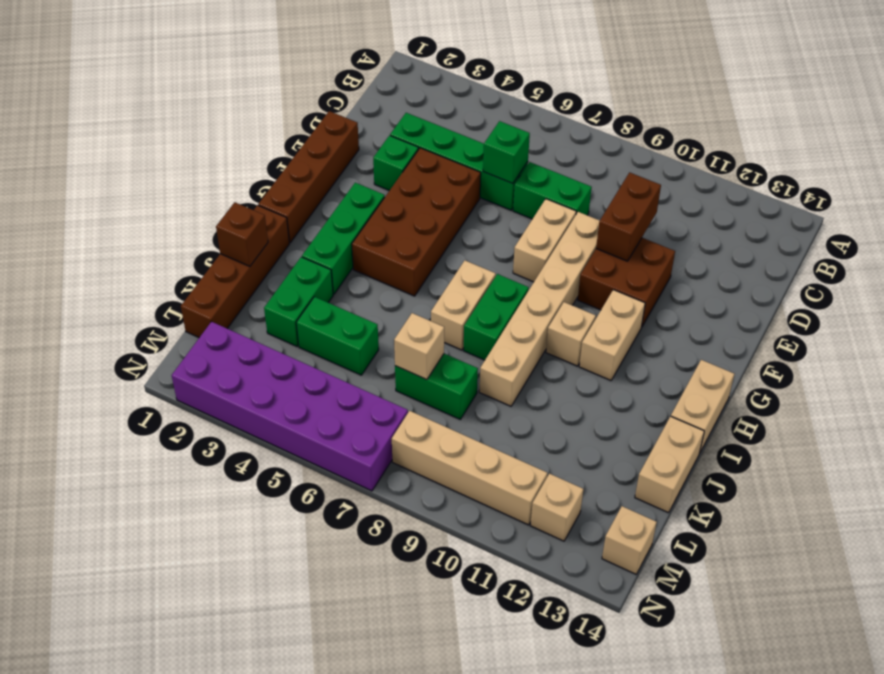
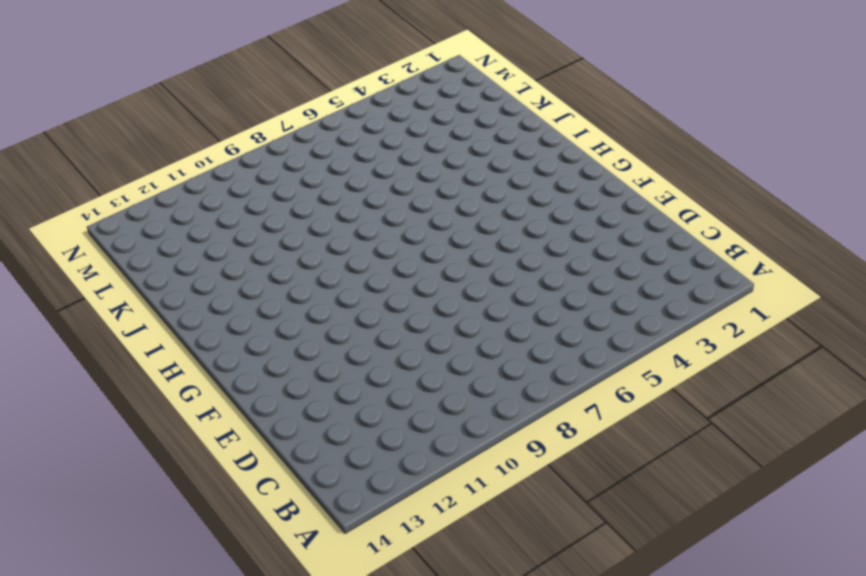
none -> green brick D3:D6 level 1
none -> green brick D7:D8 level 1
none -> brown brick E1:H1 level 1

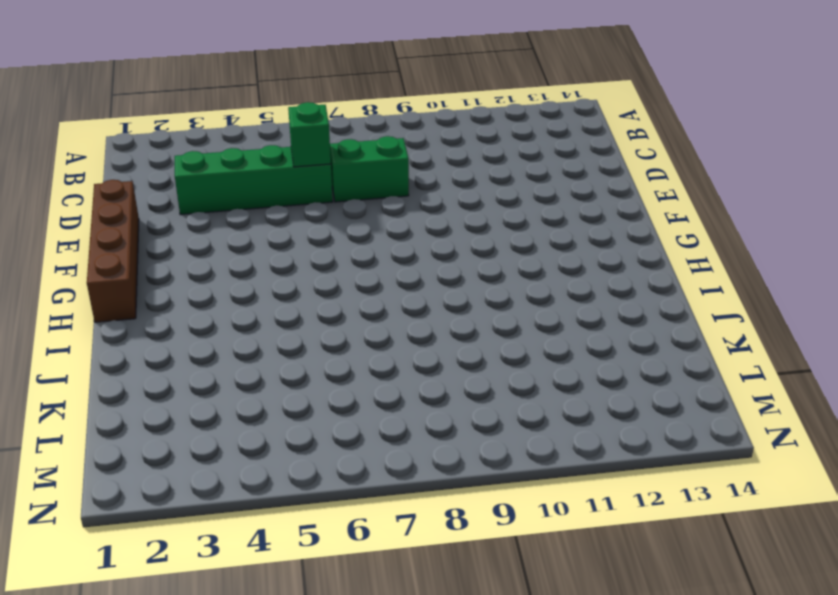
none -> green brick E3 level 1
none -> brown brick E4:H5 level 1
none -> tan brick E8:F8 level 1

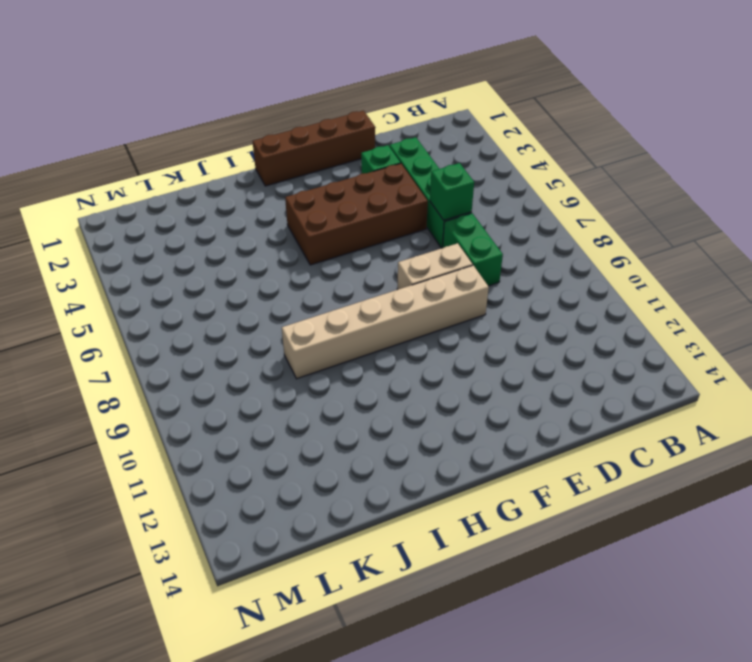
none -> brown brick E10:F11 level 1
none -> green brick G3:I3 level 1
none -> tan brick G11:H11 level 1

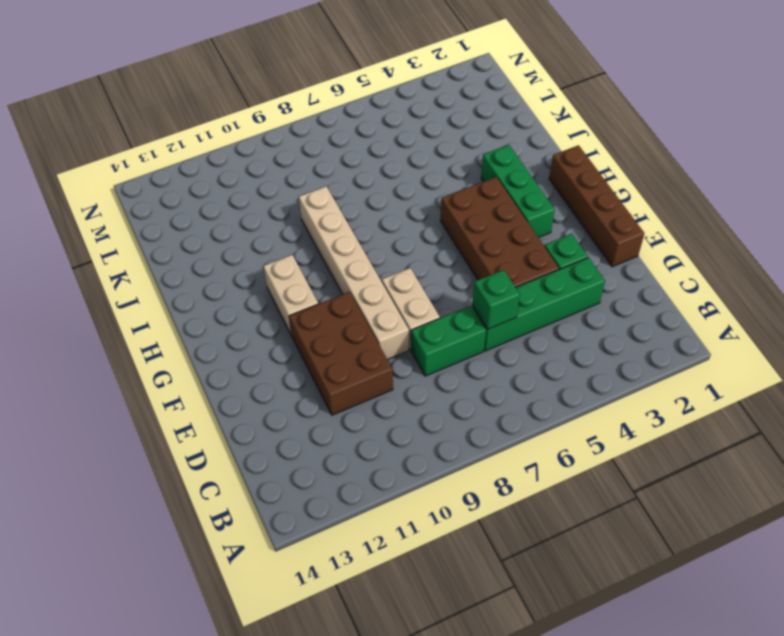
brown brick D10:F11 level 1 -> brown brick E10:F11 level 1
none -> tan brick H7:I7 level 1
none -> green brick H8:I8 level 1
none -> tan brick H10 level 1

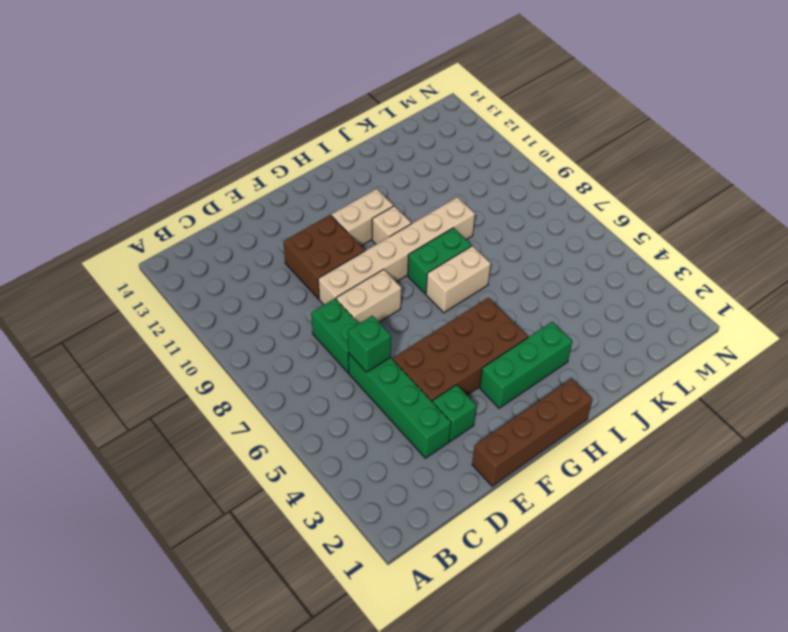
none -> tan brick H14:I14 level 1
none -> brown brick I1:L1 level 1
none -> green brick J3:K3 level 1

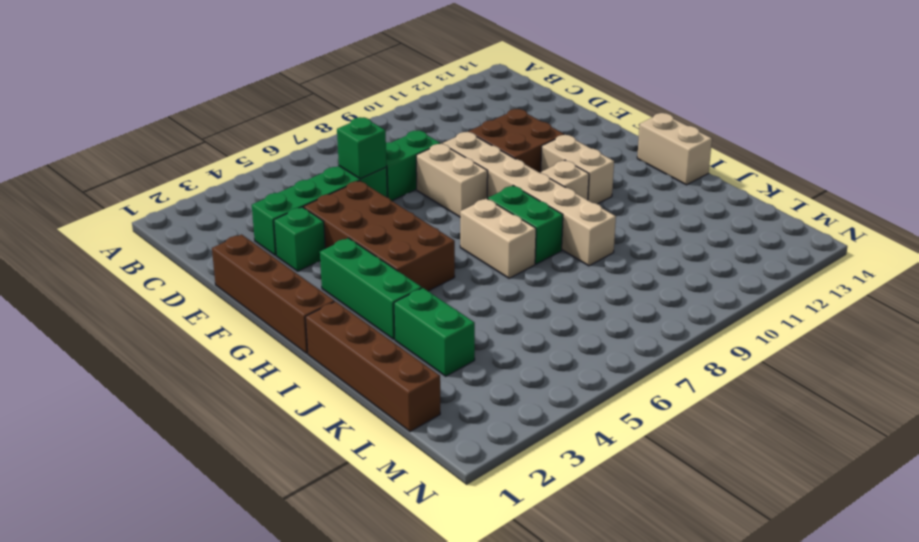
none -> tan brick J14:K14 level 1
none -> green brick K4:K5 level 1
none -> green brick K7:K8 level 1

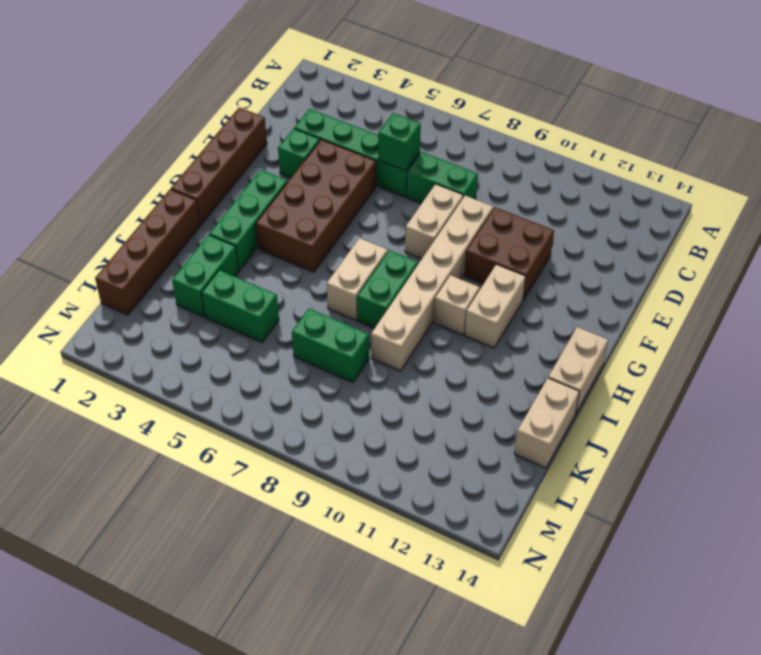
none -> purple brick M2:N7 level 1
none -> tan brick M8:M11 level 1
none -> tan brick M12 level 1

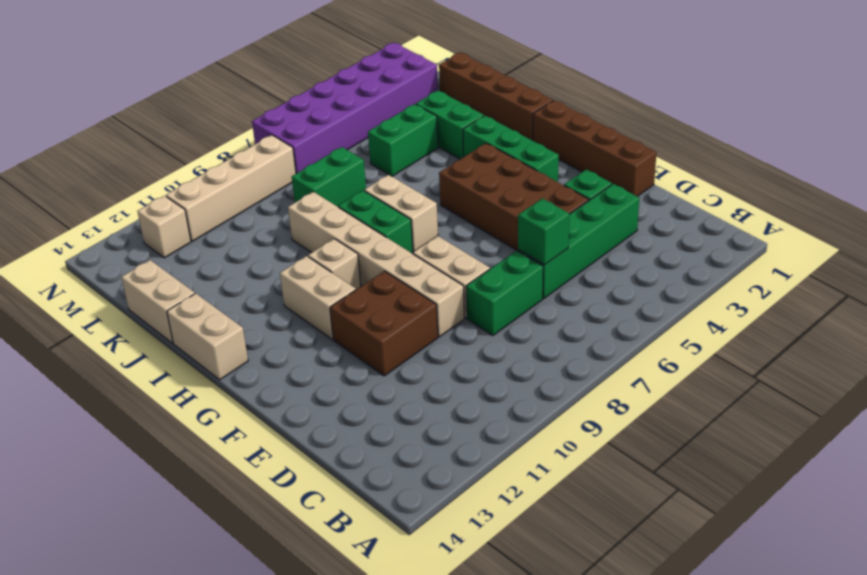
none -> tan brick M14 level 1
none -> brown brick D10:E10 level 2
none -> brown brick J1 level 2

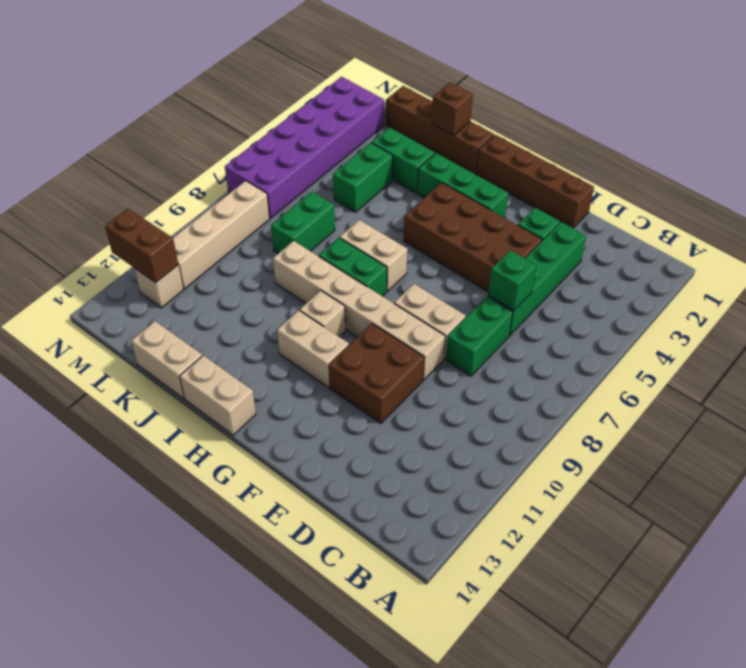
brown brick M12:N12 level 2 -> brown brick D10:E10 level 2
none -> tan brick M14 level 1
none -> tan brick K7 level 2

